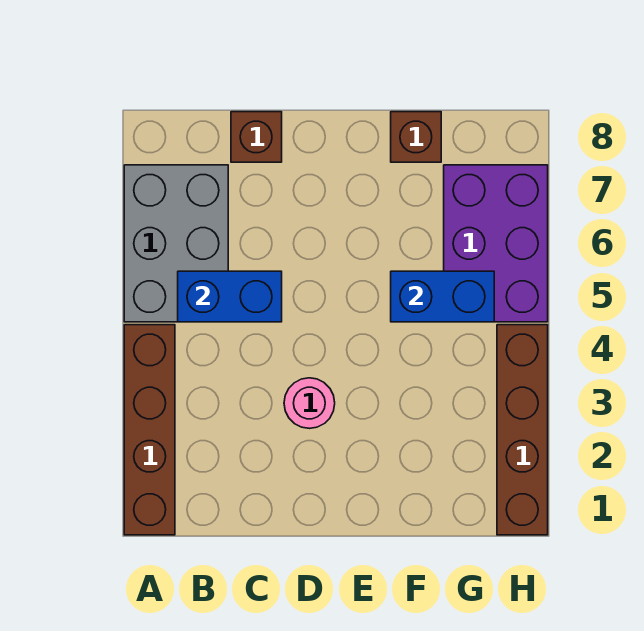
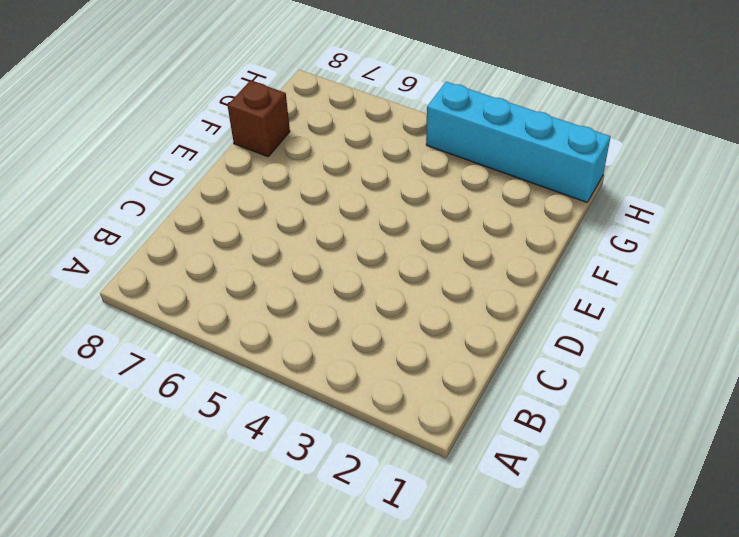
cyan brick H1:H4 level 1 -> brown brick H1:H4 level 1
none -> brown brick A1:A4 level 1
none -> grey brick A5:B7 level 1

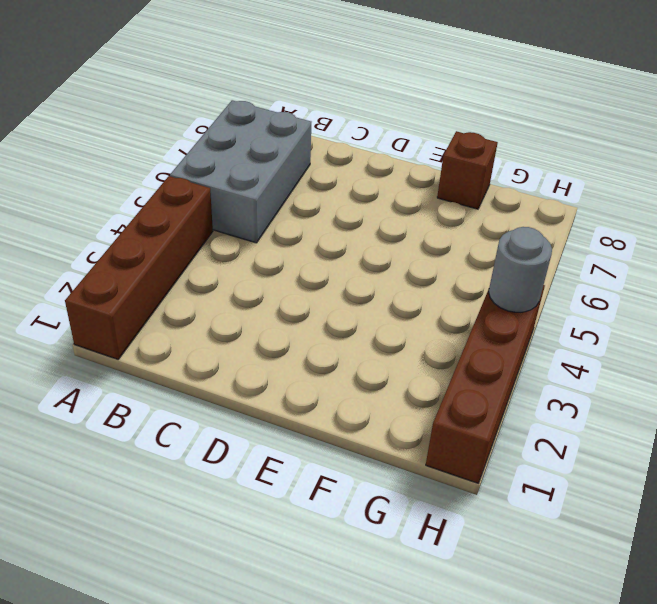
grey round brick H4 level 2 -> none
none -> brown brick C8 level 1
none -> pink round brick D3 level 1

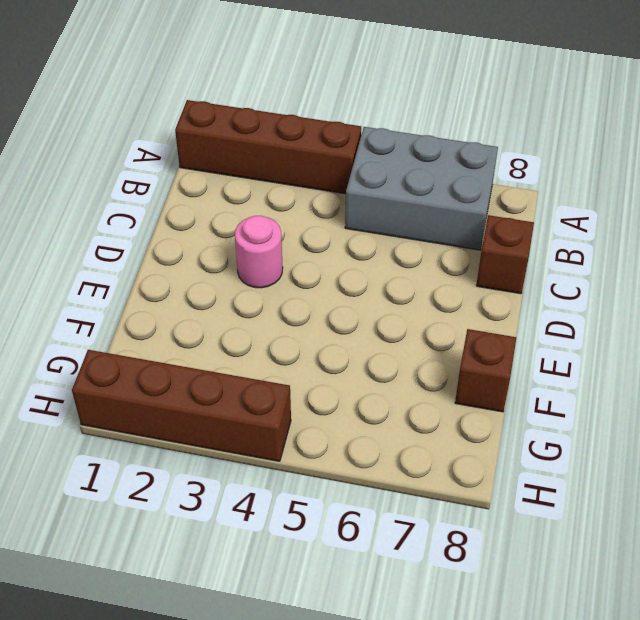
none -> purple brick G5:H7 level 1
none -> blue brick B5:C5 level 2

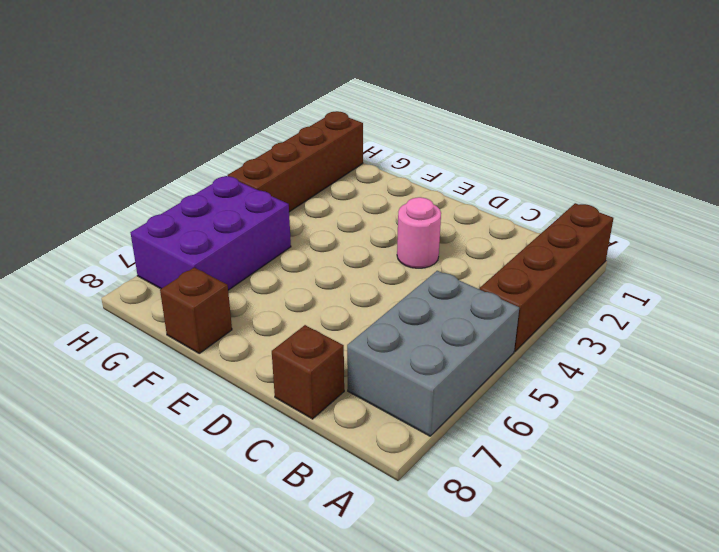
none -> blue brick B5:C5 level 2
none -> blue brick F5:G5 level 2

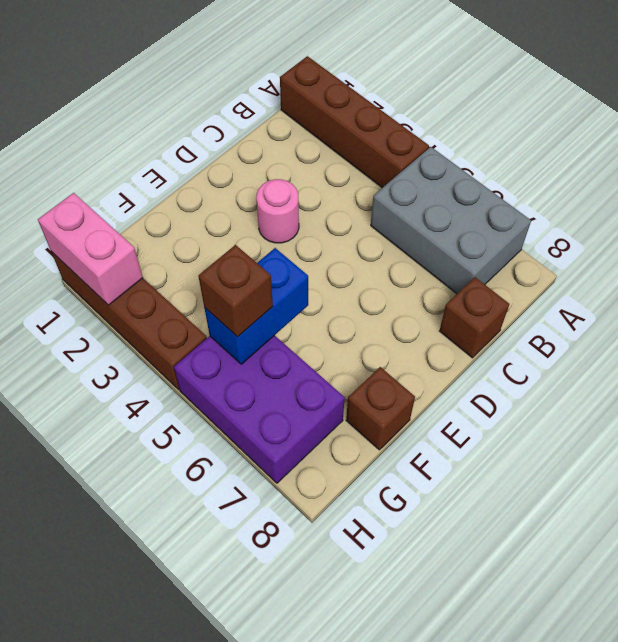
brown brick G5 level 3 -> none
pink brick H1:H2 level 2 -> none
none -> blue brick B5:C5 level 2

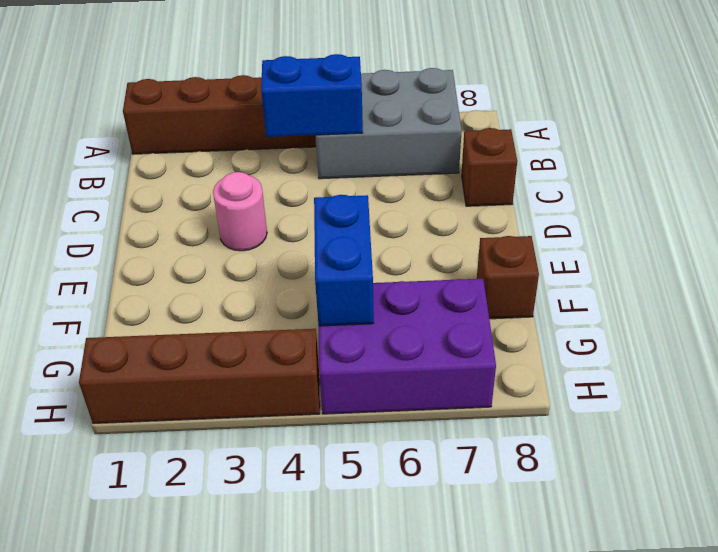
blue brick B4:B5 level 2 -> blue brick B5:C5 level 2

